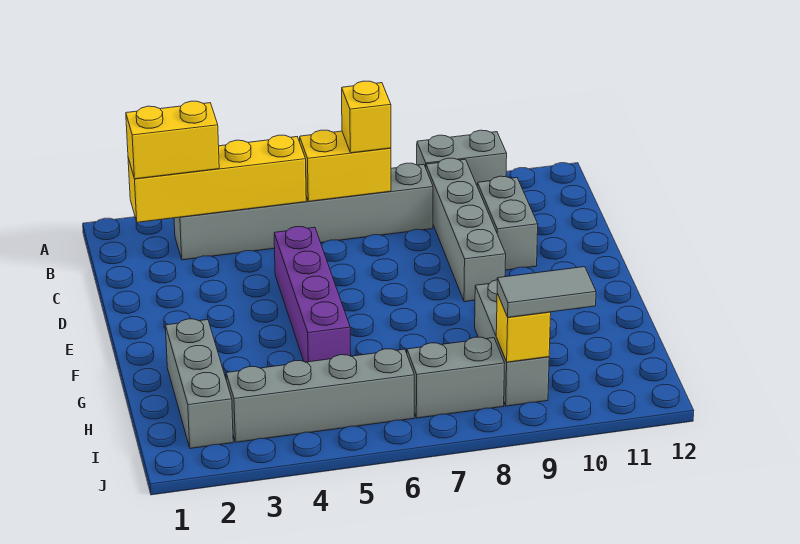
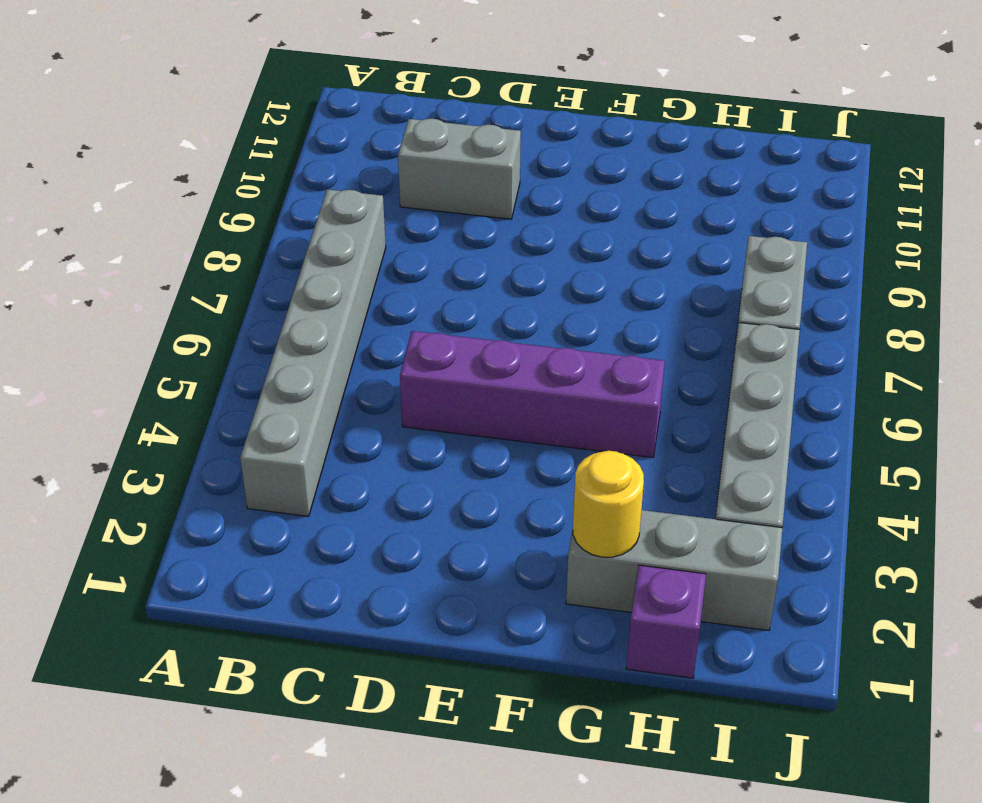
yellow round brick G2 level 2 -> none
purple brick H1 level 1 -> none
none -> grey brick A9:A10 level 1
none -> grey brick B9:E9 level 1
none -> grey brick G9:I9 level 1

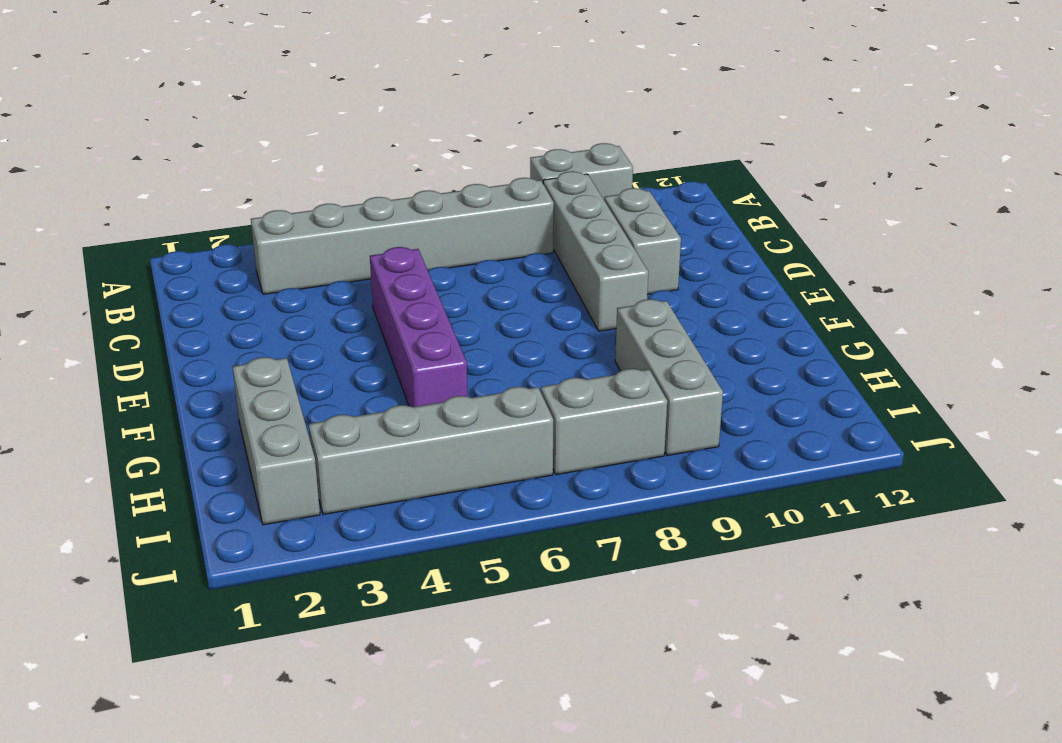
none -> yellow brick B2:B5 level 2
none -> yellow brick B6:B7 level 2
none -> yellow brick I9 level 2

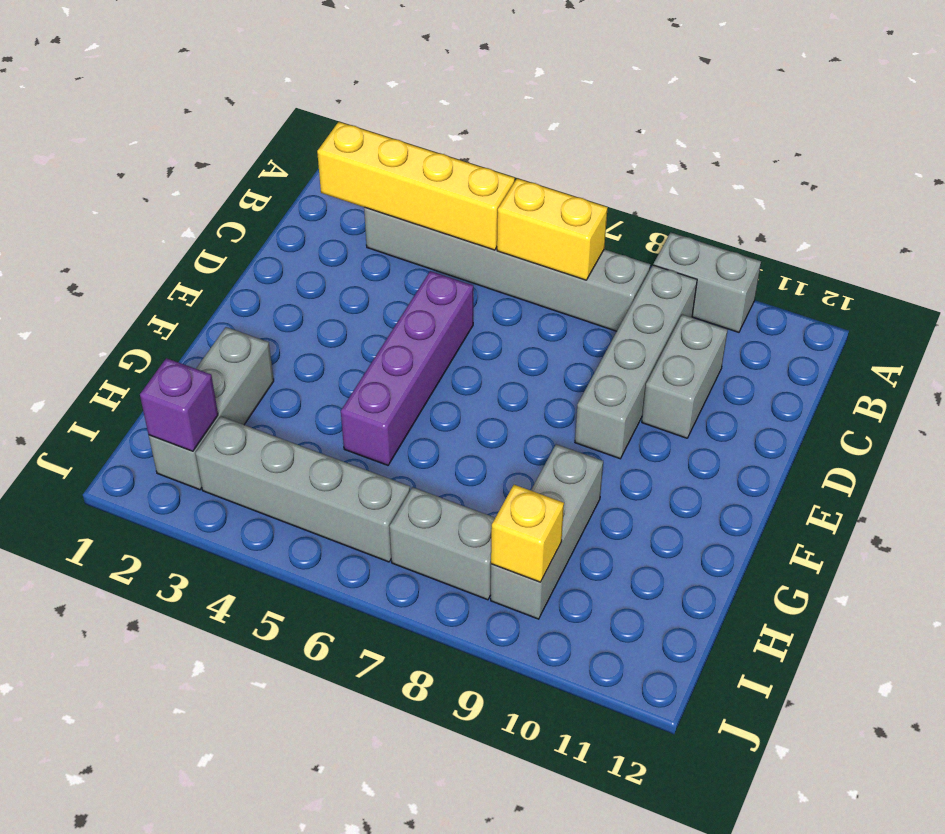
purple brick I2 level 2 -> none
none -> yellow brick B2:B3 level 3
none -> yellow brick B7 level 3
none -> grey tile I9:I10 level 3

